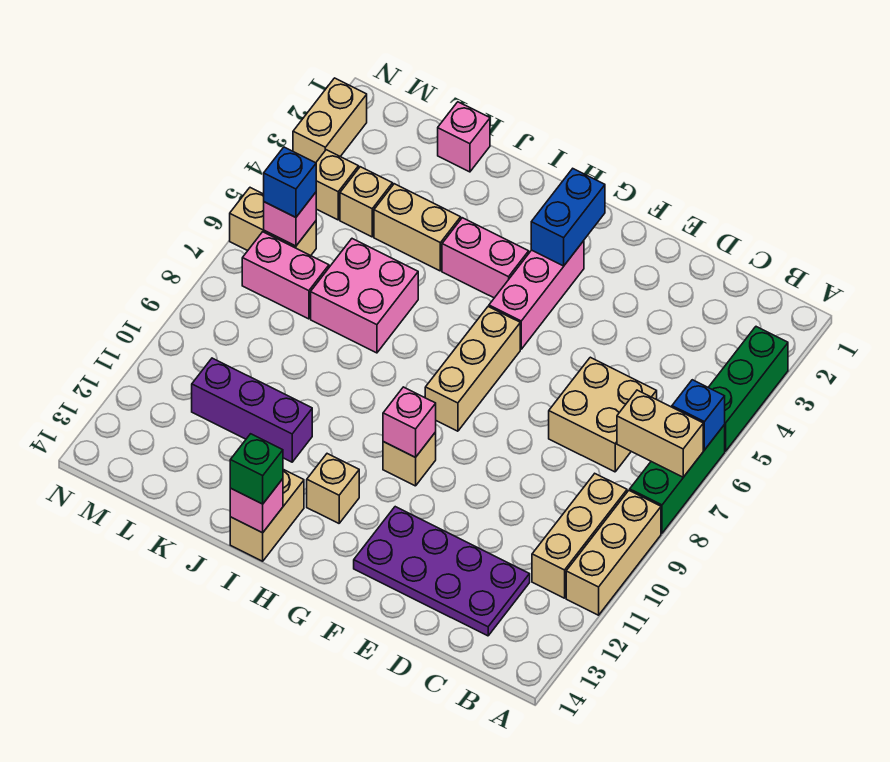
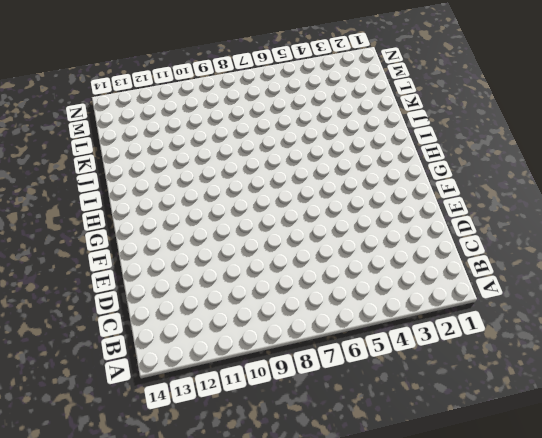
none -> green brick A3:A5 level 1
none -> green brick A6:A8 level 1
none -> tan brick A9:A11 level 1

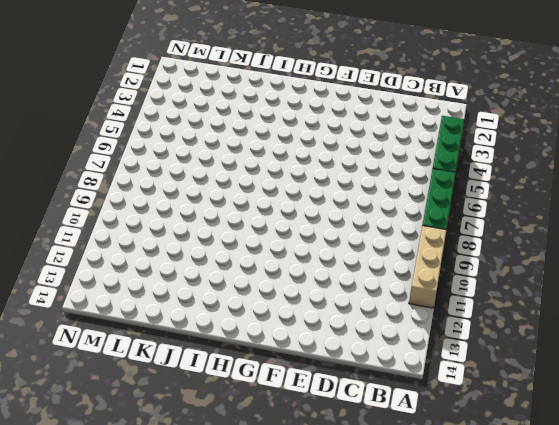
none -> tan brick B9:B11 level 1
none -> tan brick C6:D7 level 1
none -> purple plate C12:F13 level 1

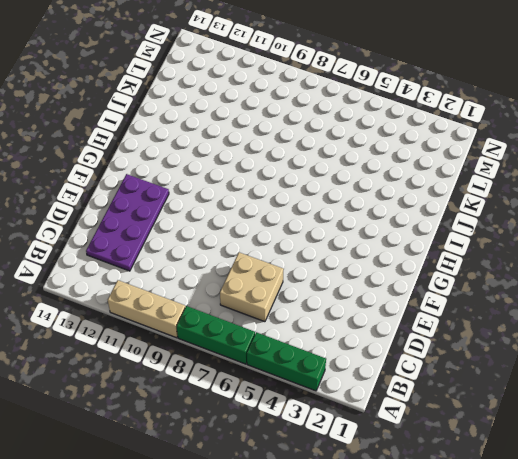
none -> tan brick B9:B11 level 1
none -> pink brick G3:G5 level 1
none -> tan brick G6:G8 level 1

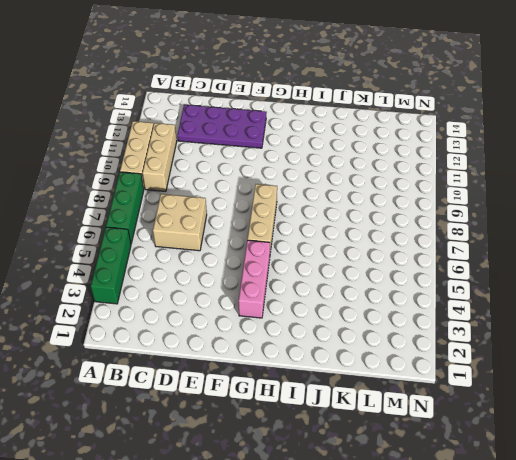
none -> tan brick G10 level 1
none -> pink brick H4:I4 level 1
none -> tan brick H12 level 1

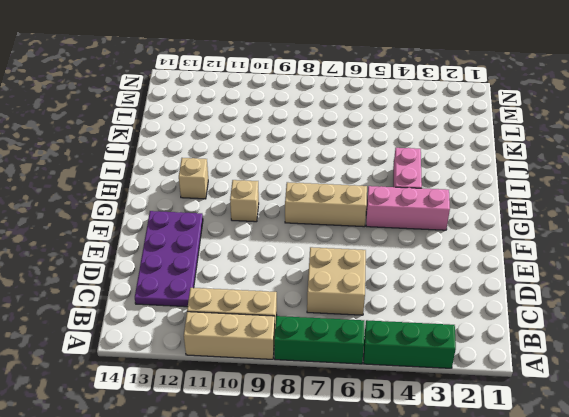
none -> tan brick I13:I14 level 1
none -> tan brick J4:K4 level 1
none -> pink brick J6:K7 level 1

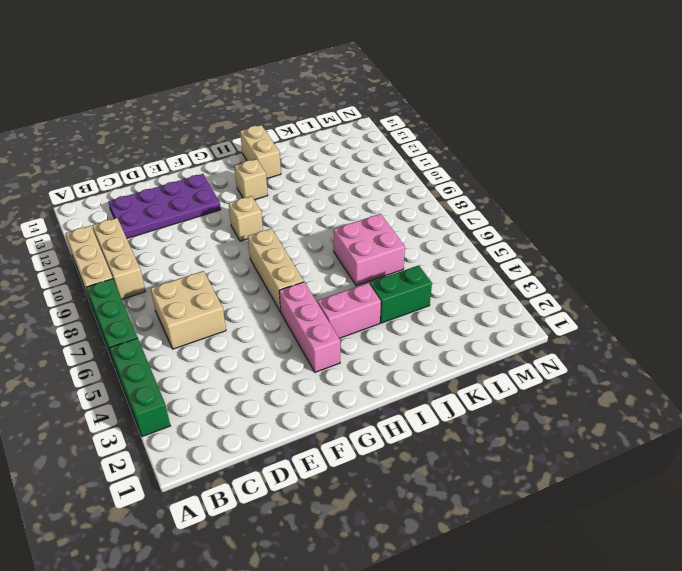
green brick J4:K4 level 1 -> tan brick J4:K4 level 1
none -> purple brick J11:L11 level 1
none -> pink brick K1 level 1
none -> tan brick L4 level 1

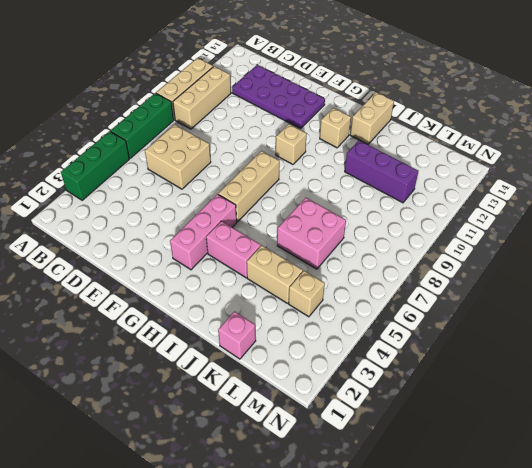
none -> pink brick L7:M7 level 1
none -> tan brick M4 level 1
none -> tan brick M6:N6 level 1

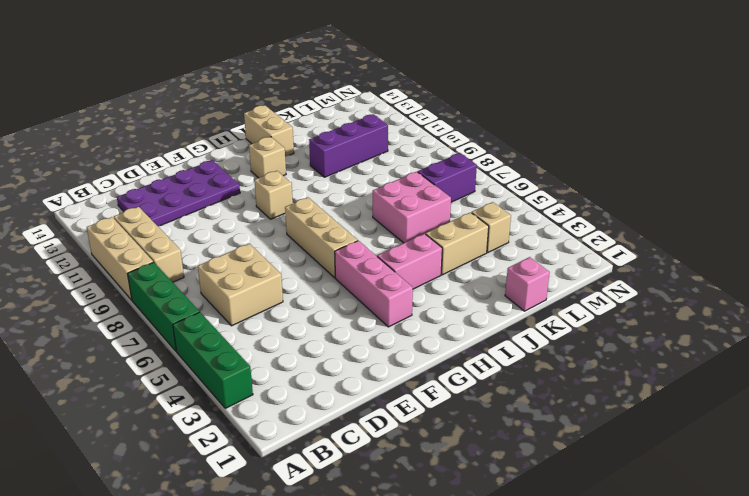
purple brick L7:M7 level 1 -> pink brick L7:M7 level 1
none -> tan brick M4 level 1
none -> tan brick M6:N6 level 1
none -> tan brick N2:N3 level 1

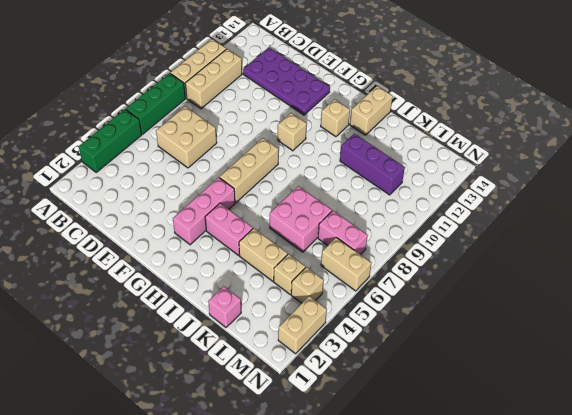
none -> blue brick A6 level 2
none -> tan brick A7:B7 level 2
none -> blue brick G2:G3 level 2

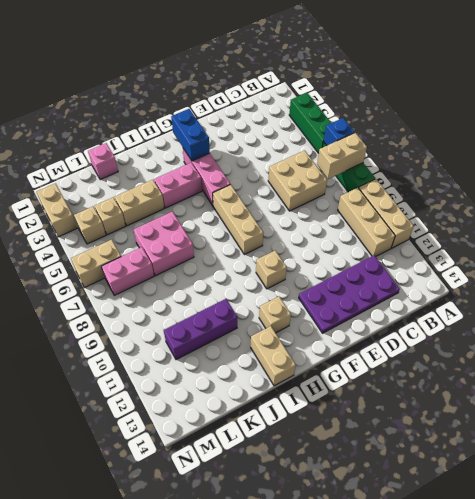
none -> pink brick G10 level 2
none -> pink brick I14 level 2
none -> pink brick M6 level 2

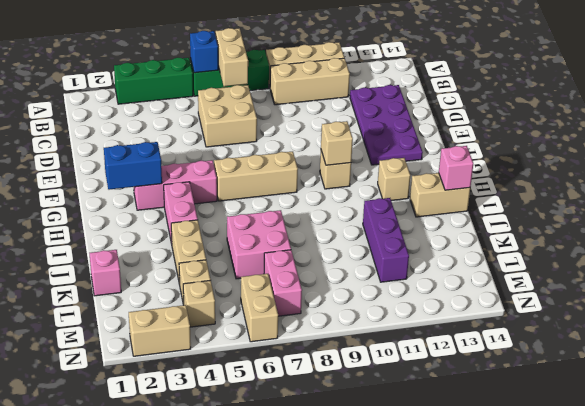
tan brick G10 level 2 -> pink brick G10 level 2
none -> pink brick M6 level 2
none -> green brick I14 level 3
none -> blue brick M6 level 3

